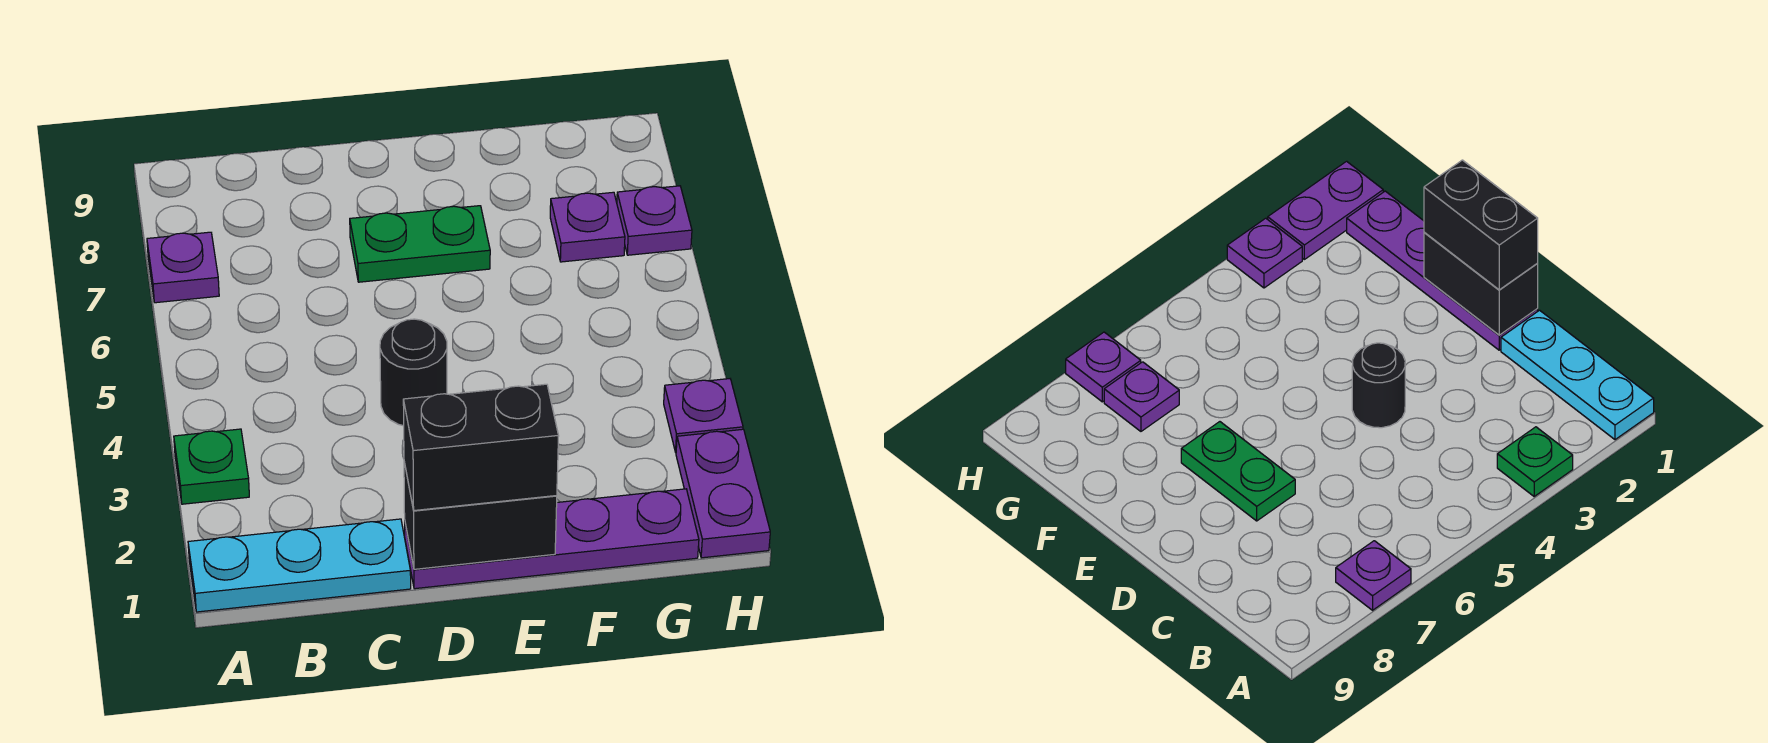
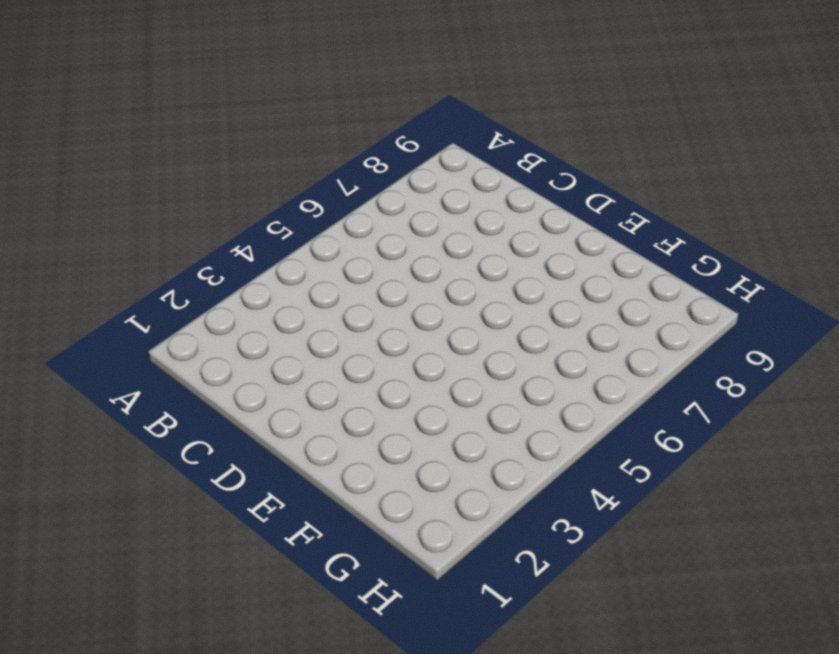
none -> cyan plate A1:C1 level 1
none -> green plate A3 level 1
none -> purple plate A7 level 1

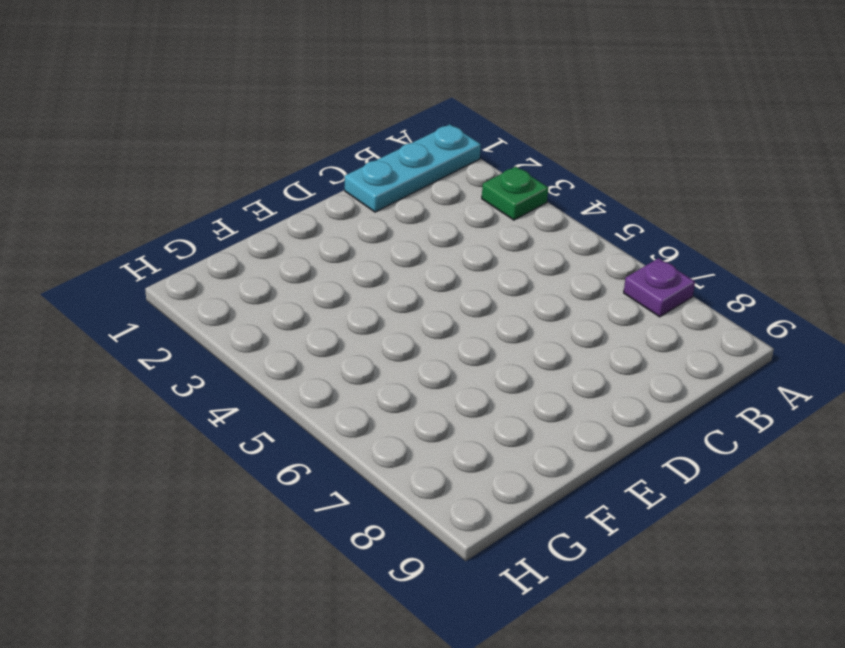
none -> purple plate D1:G1 level 1
none -> black round brick D4 level 1
none -> green plate D7:E7 level 1

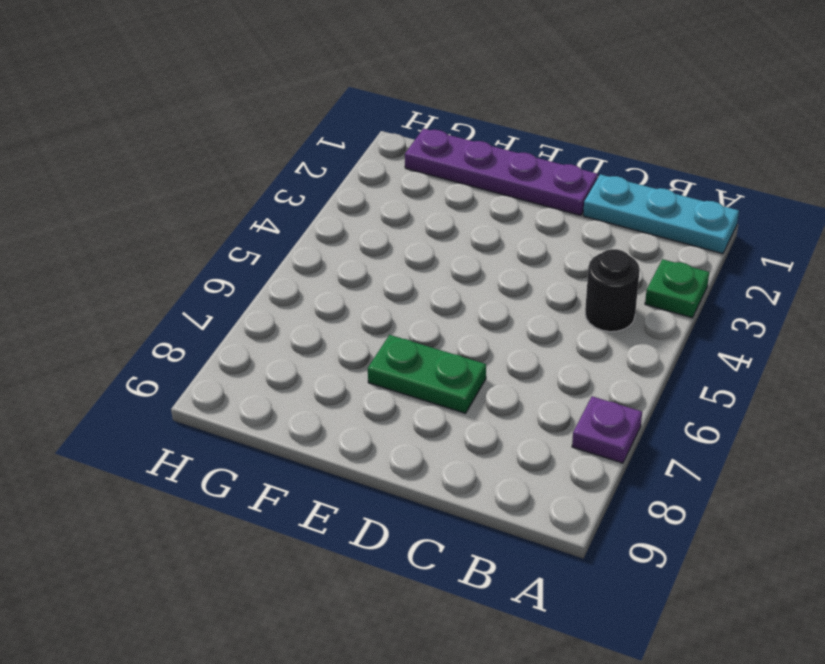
black round brick B4 level 1 -> black round brick D4 level 1
none -> purple plate G7 level 1
none -> purple plate H1:H2 level 1
none -> purple plate H3 level 1

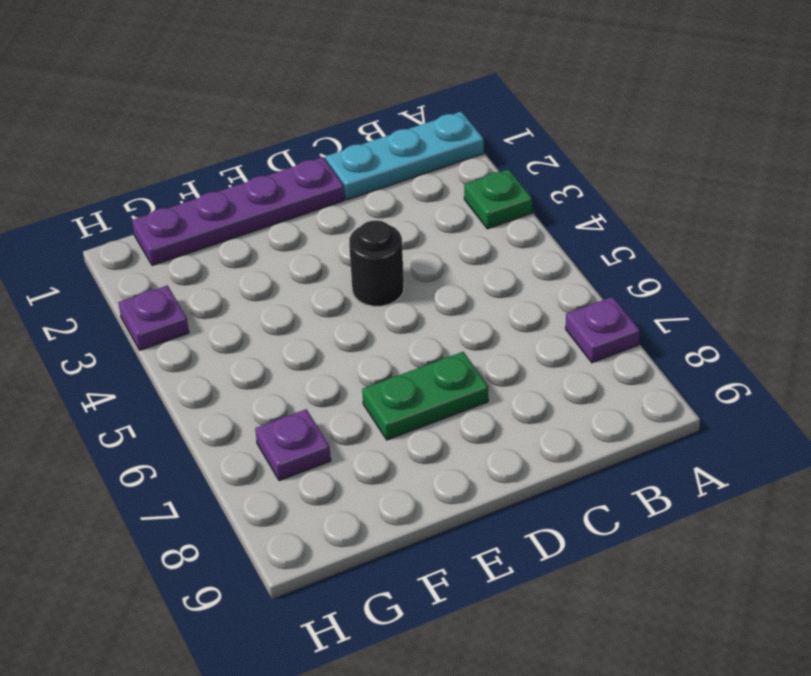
none -> purple plate H1:H2 level 1
none -> purple plate H7 level 1
none -> black brick D1:E1 level 2

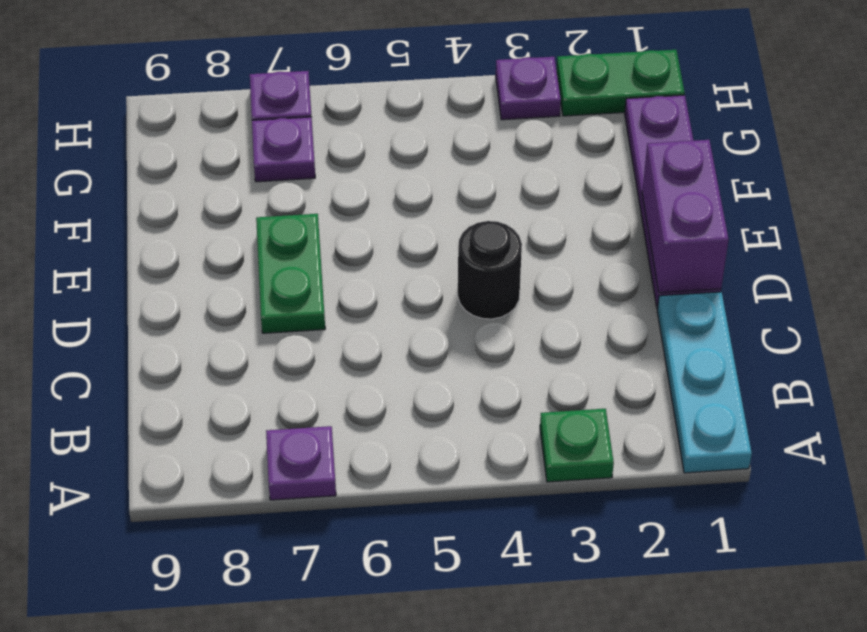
purple brick D1:E1 level 2 -> black brick D1:E1 level 2
green plate H1:H2 level 1 -> purple plate H1:H2 level 1
none -> black brick D1:E1 level 3

